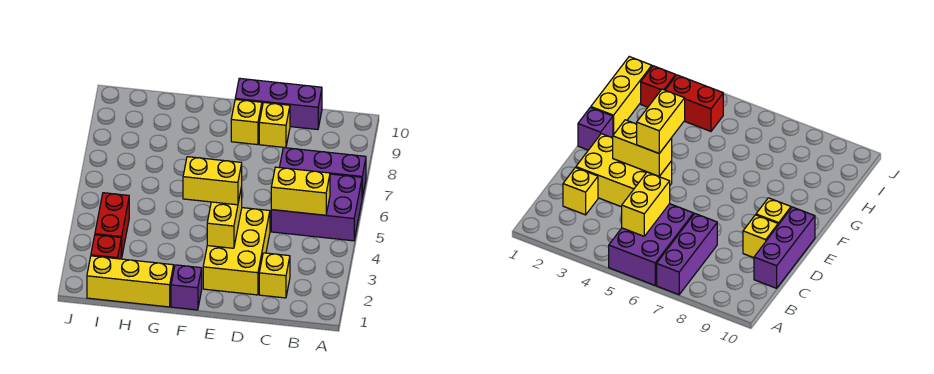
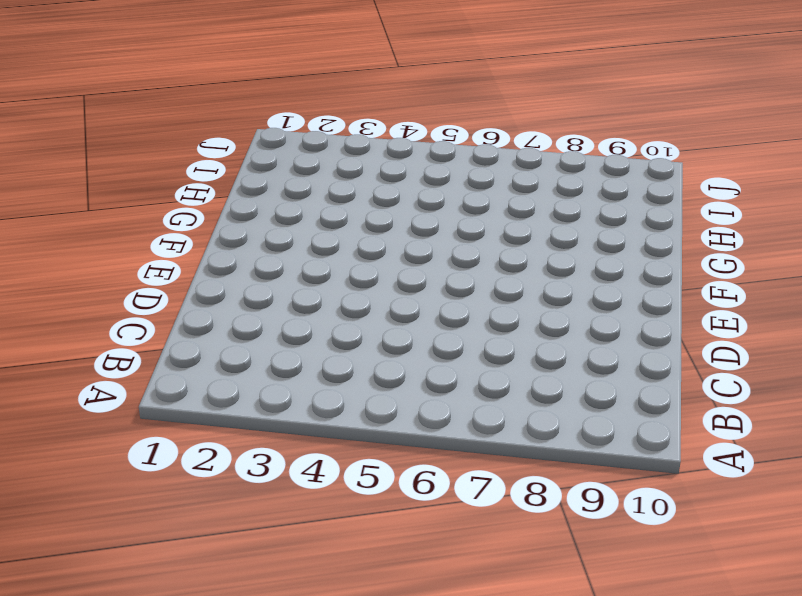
none -> purple brick A5:C6 level 1
none -> purple brick A7:C7 level 1
none -> yellow brick C2 level 1

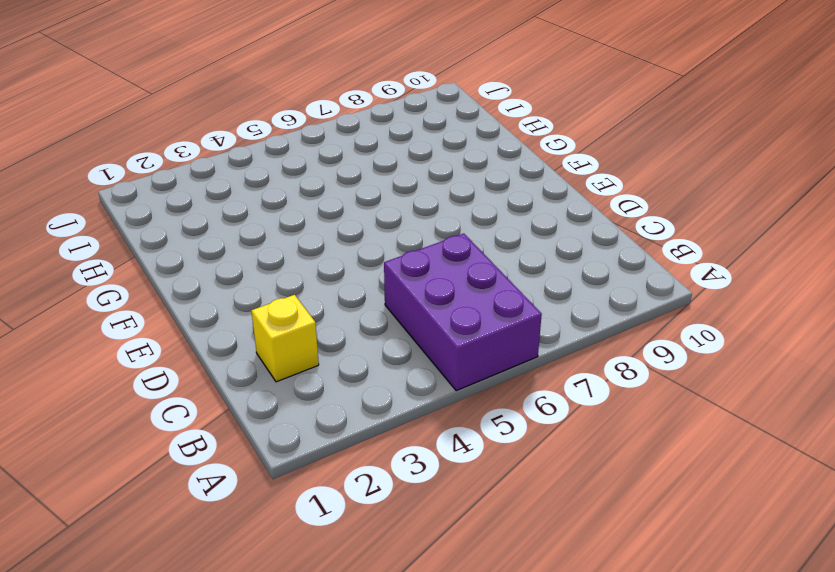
none -> purple brick A7:C7 level 1
none -> purple brick C10:E10 level 1
none -> yellow brick D2:E4 level 1

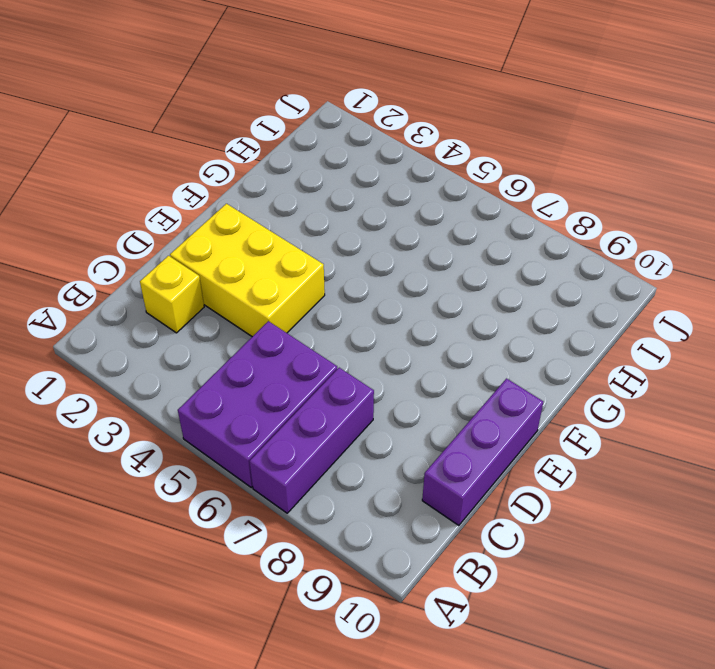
none -> yellow brick D9 level 1
none -> yellow brick E9 level 1
none -> purple brick F1 level 1

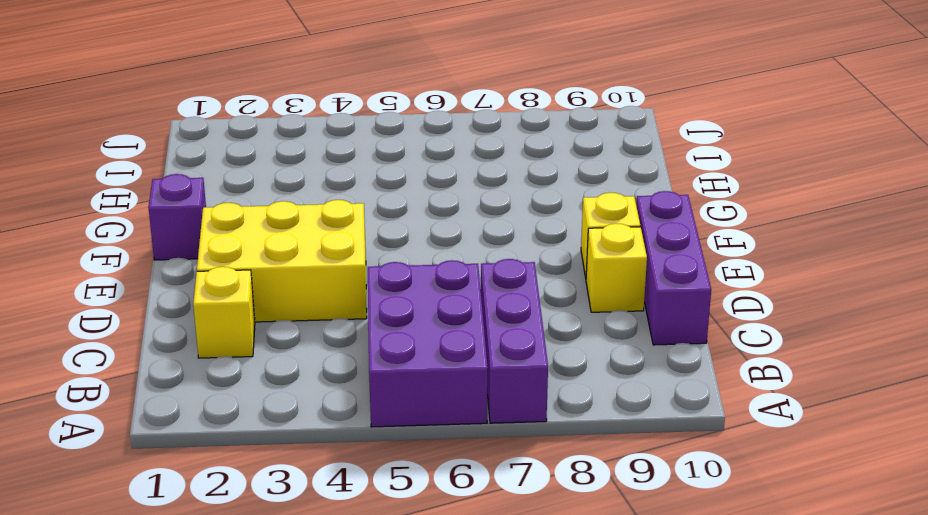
none -> yellow brick G1:I1 level 1
none -> red brick I2 level 1
none -> red brick I3:I4 level 1

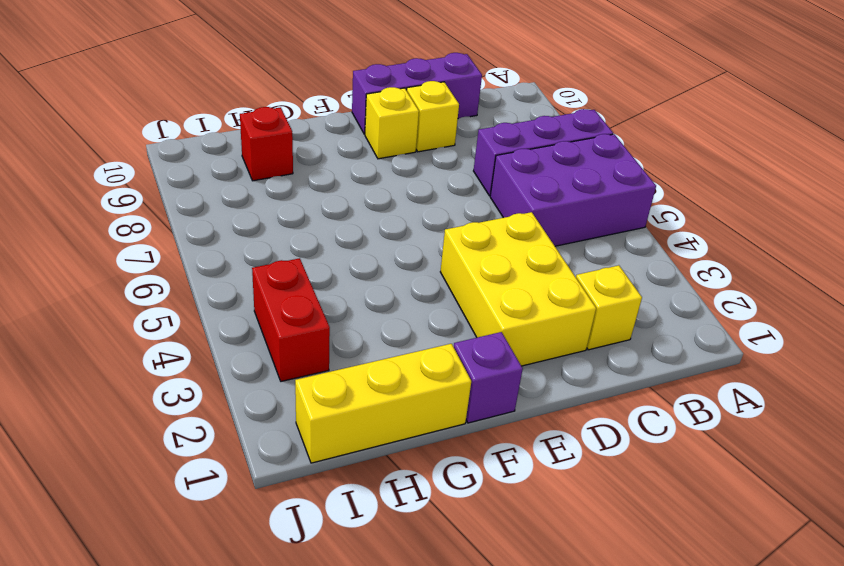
red brick H9 level 1 -> red brick I2 level 1
none -> yellow brick B5:C5 level 2
none -> yellow brick E3:E4 level 2
none -> yellow brick E4:F4 level 3

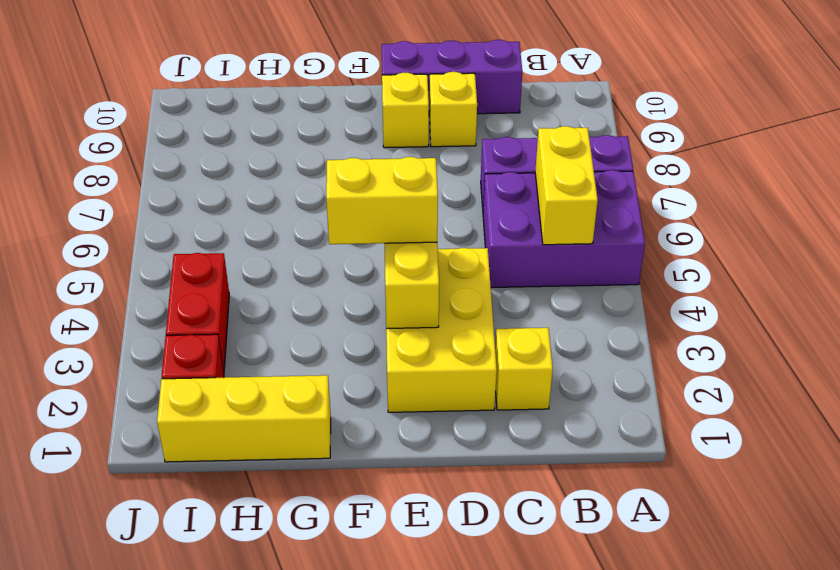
yellow brick B5:B6 level 2 -> yellow brick B5:C5 level 2
none -> purple brick F1 level 1

